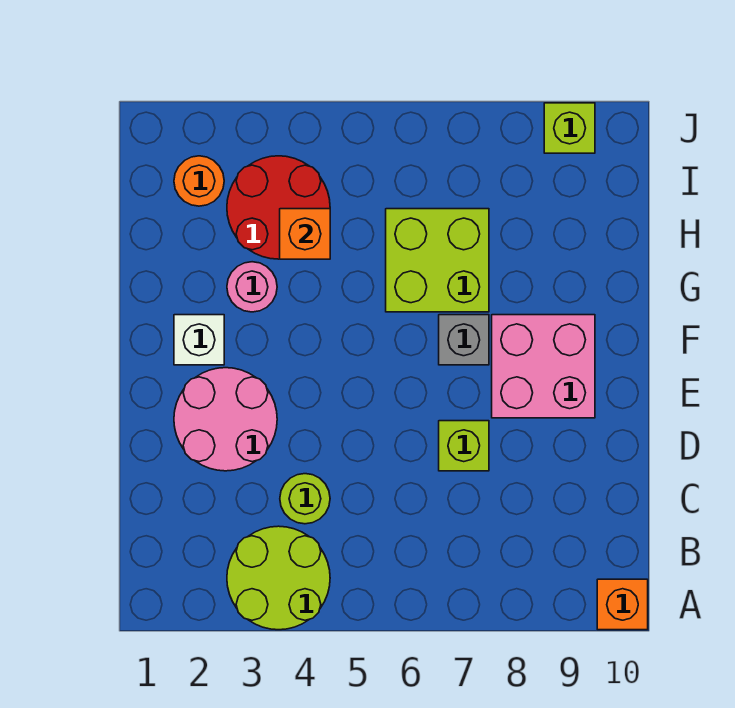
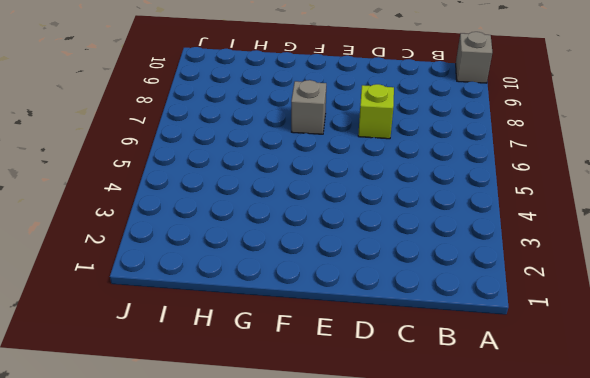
grey brick A10 level 1 -> orange brick A10 level 1
none -> lime round brick A3:B4 level 1
none -> lime round brick C4 level 1
none -> pink round brick D2:E3 level 1

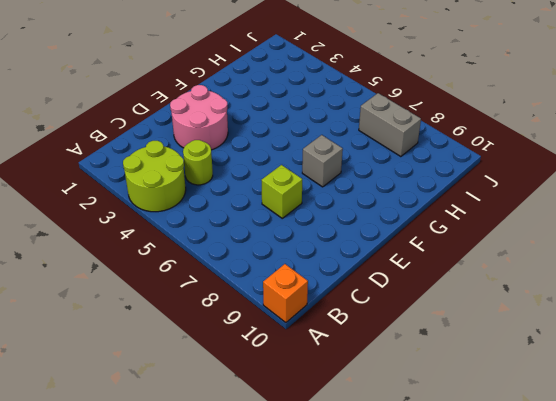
grey brick I7:I8 level 1 -> none
none -> pink brick E8:F9 level 1
none -> white brick F2 level 1
none -> pink round brick G3 level 1

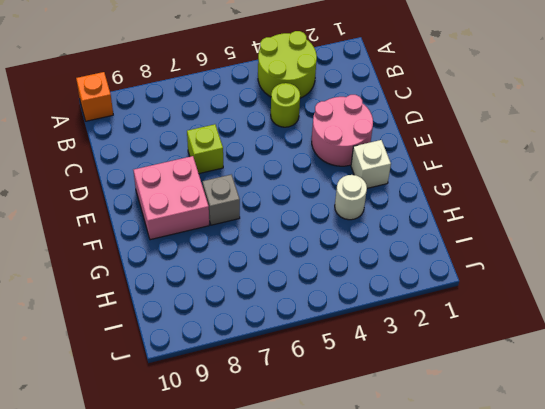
white round brick G3 level 1 -> pink round brick G3 level 1
none -> lime brick G6:H7 level 1
none -> red round brick H3:I4 level 1
none -> orange round brick I2 level 1

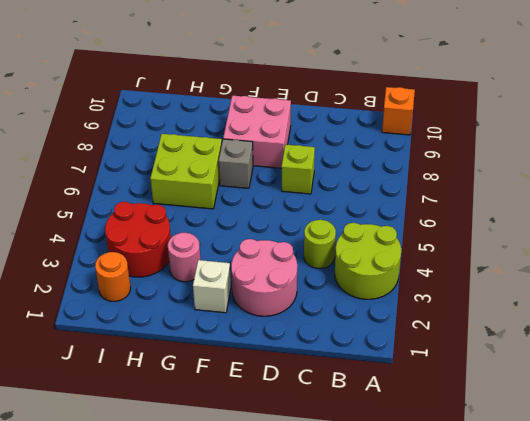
none -> lime brick J9 level 1
none -> orange brick H4 level 2

